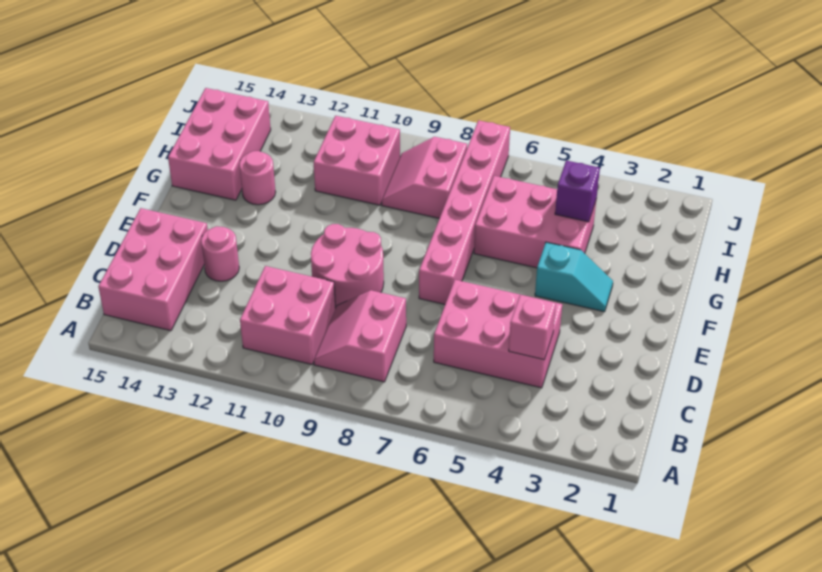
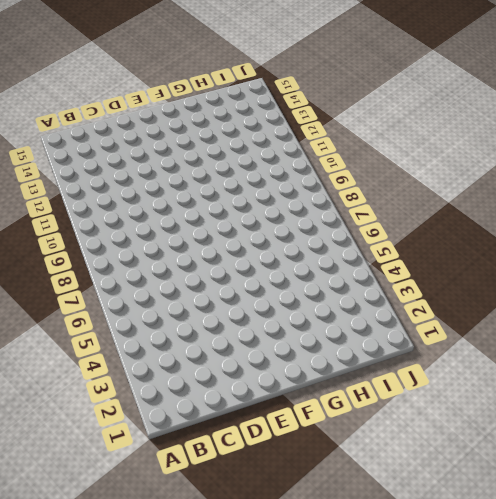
none -> pink slope B8:C9 level 1 top 8
none -> pink brick B10:C11 level 1
none -> pink brick B14:D15 level 1

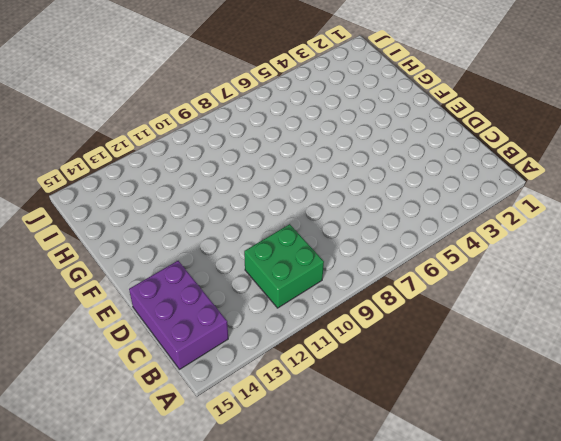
green brick B10:C11 level 1 -> pink brick B10:C11 level 1
purple brick B14:D15 level 1 -> pink brick B14:D15 level 1
none -> pink slope B8:C9 level 1 top 8
none -> pink brick C4:D6 level 1
none -> pink round brick D9:E10 level 1

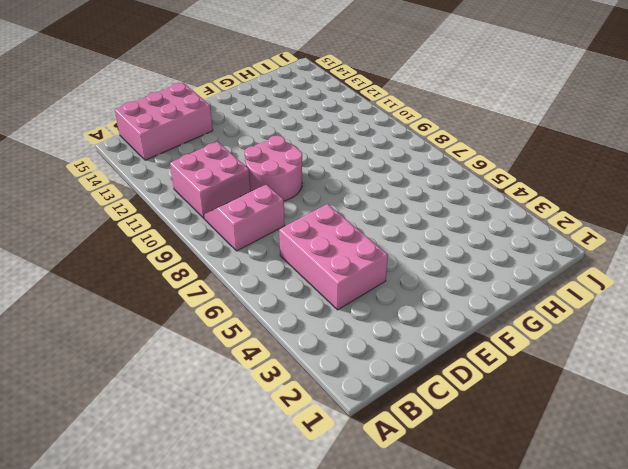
none -> pink round brick D13 level 1
none -> pink brick E7:J7 level 1
none -> cyan slope F3:F4 level 1 top 4

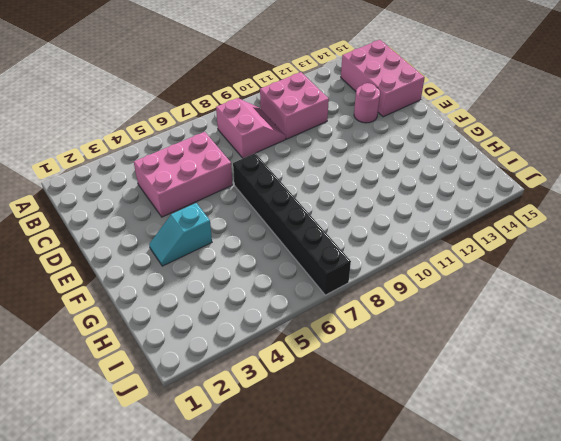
black brick E7:J7 level 1 -> pink brick E7:J7 level 1
none -> pink round brick D9:E10 level 1
none -> pink brick G4:H6 level 1
none -> pink round brick G13 level 1

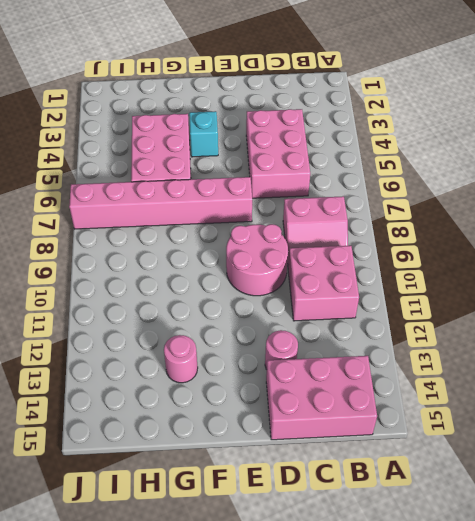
none -> pink brick G14:I15 level 1
none -> pink slope H8:I9 level 1 top 8
none -> pink brick H10:I11 level 1

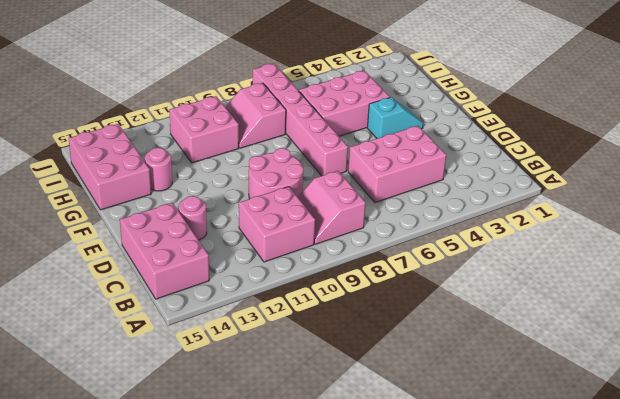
none -> pink brick C4 level 2
none -> purple brick H4 level 2

